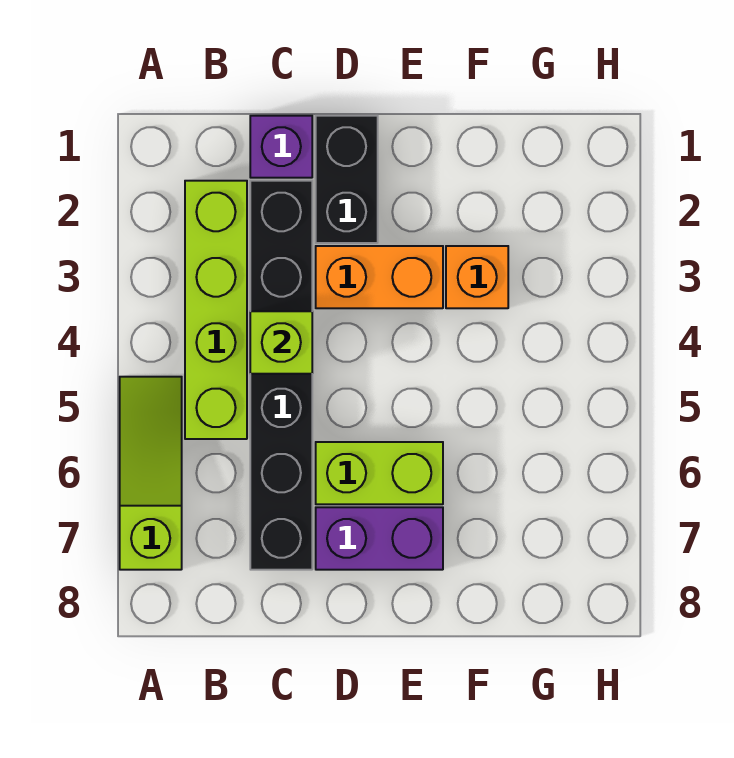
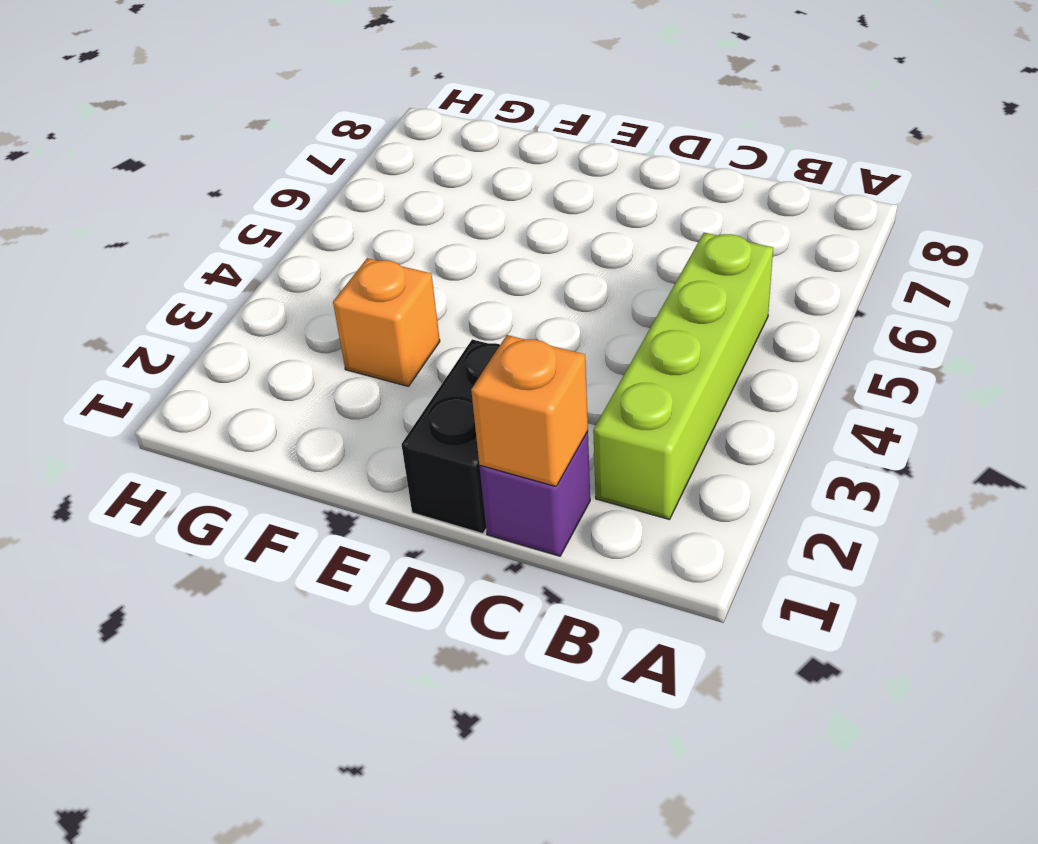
orange brick C1 level 2 -> none
none -> lime slope A5:A7 level 1 top 7
none -> black brick C2:C7 level 1

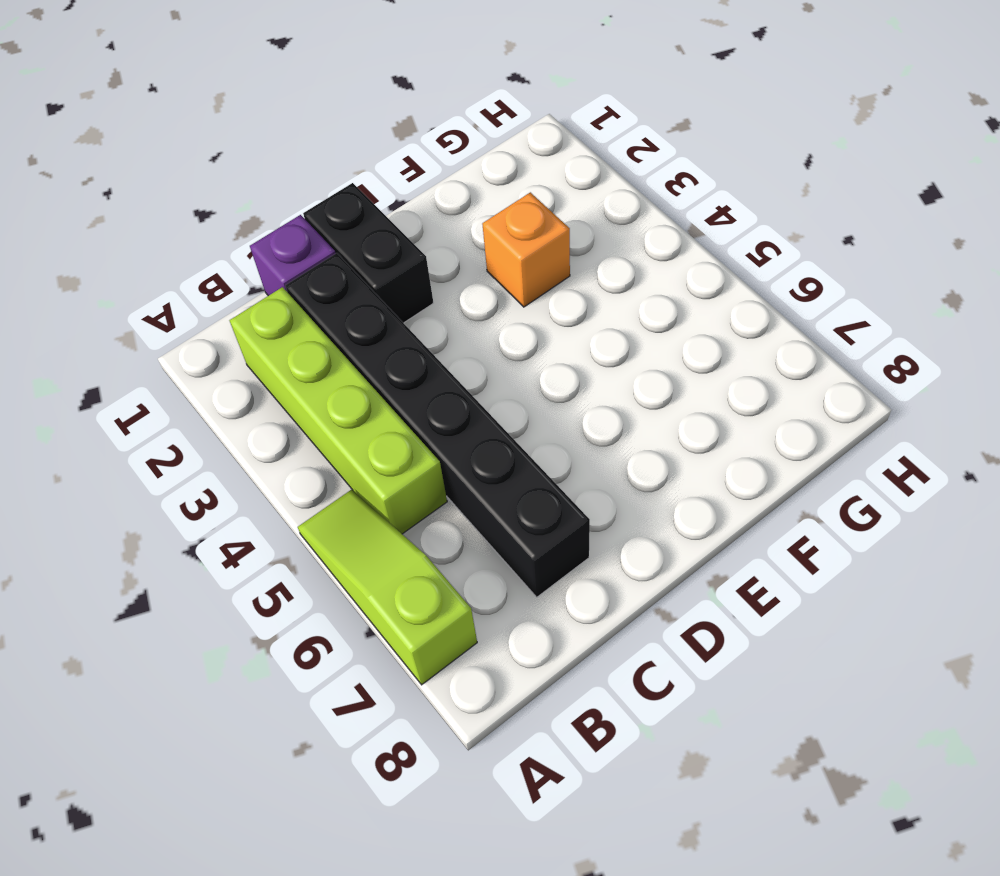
none -> orange brick D3:E3 level 1
none -> lime brick D6:E6 level 1

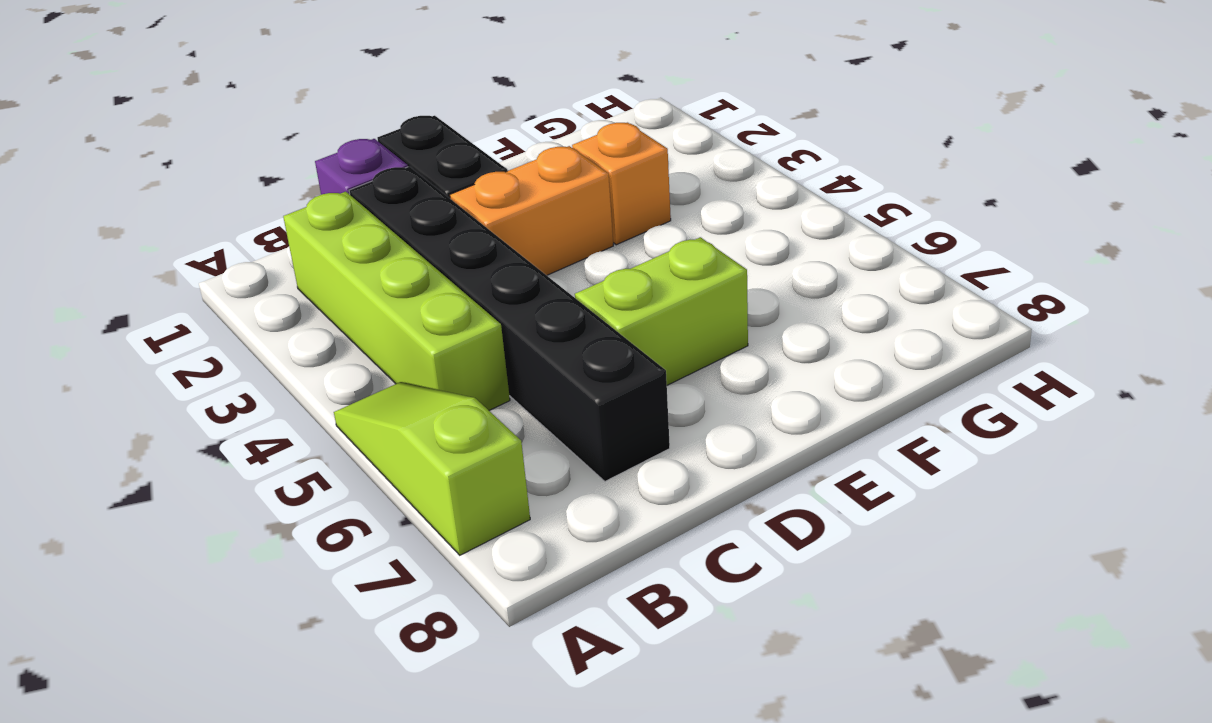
none -> purple brick D7:E7 level 1
none -> lime brick C4 level 2

